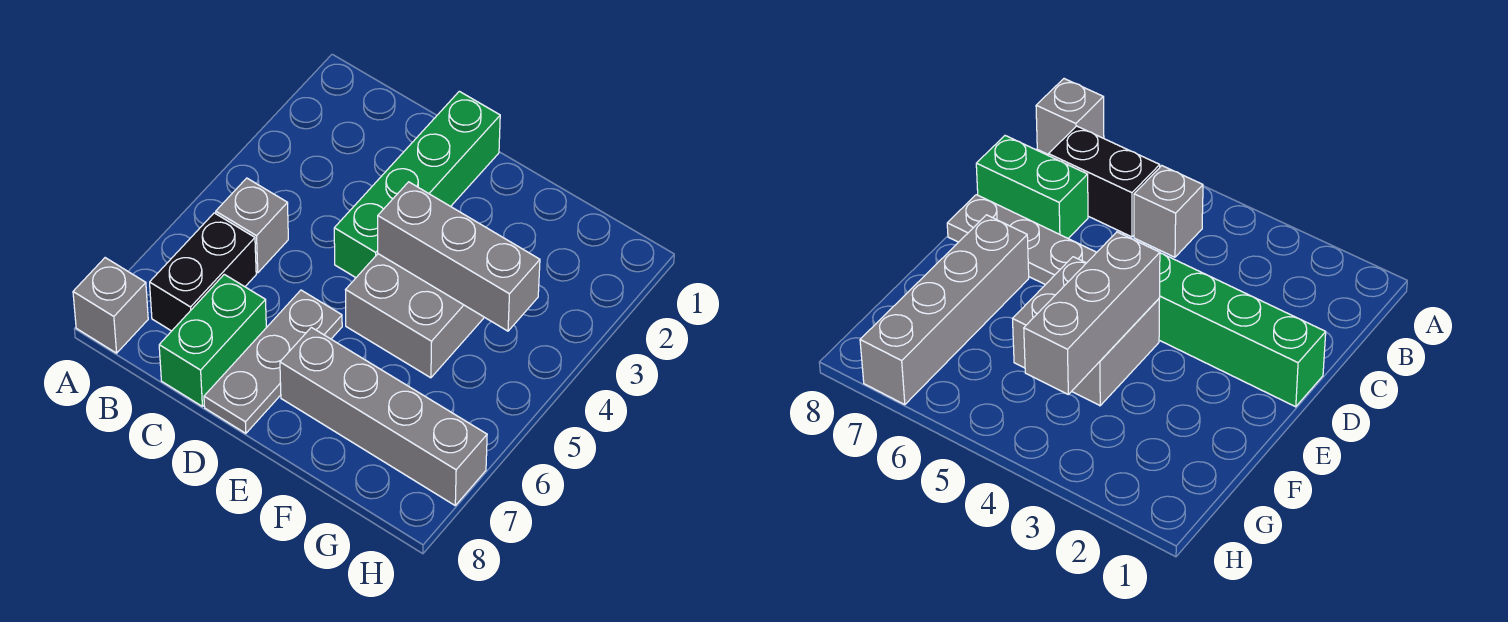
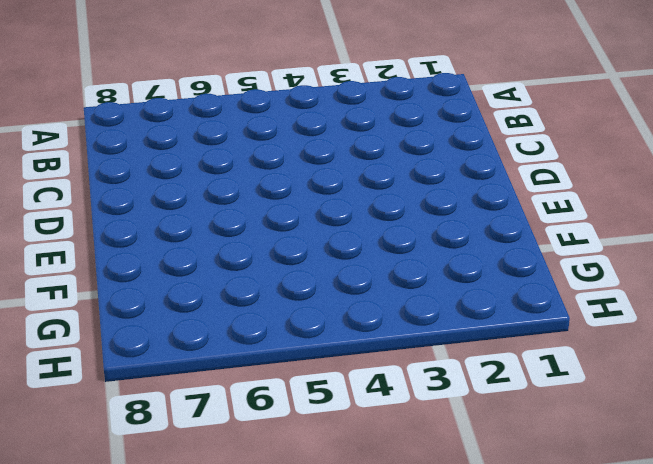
none -> grey brick A8 level 1
none -> grey brick B5 level 1

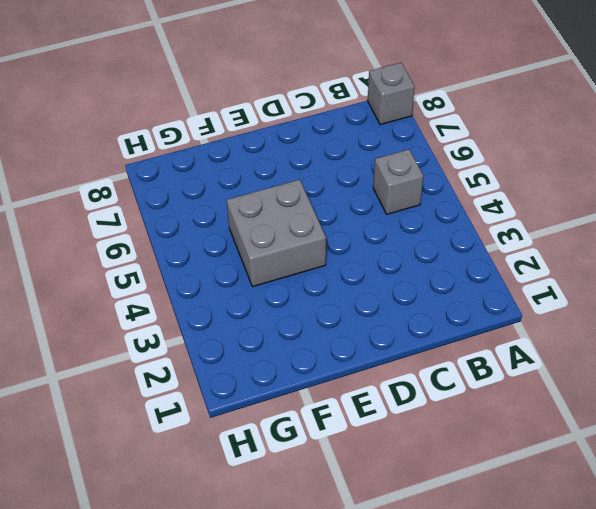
none -> black brick B6:B7 level 1
none -> green brick C7:C8 level 1

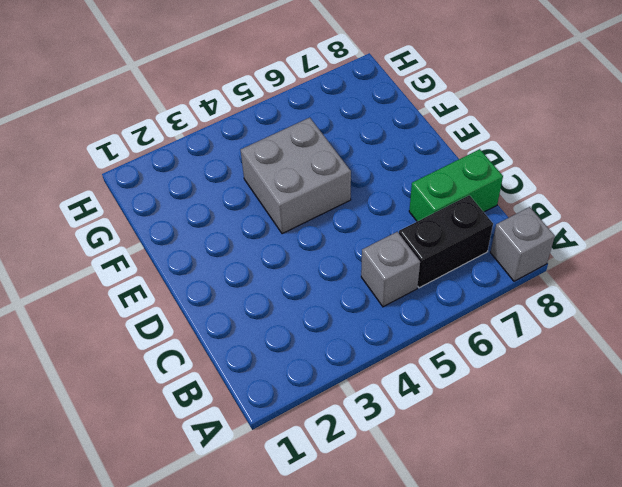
none -> green brick D1:D4 level 1
none -> grey plate D6:D8 level 1

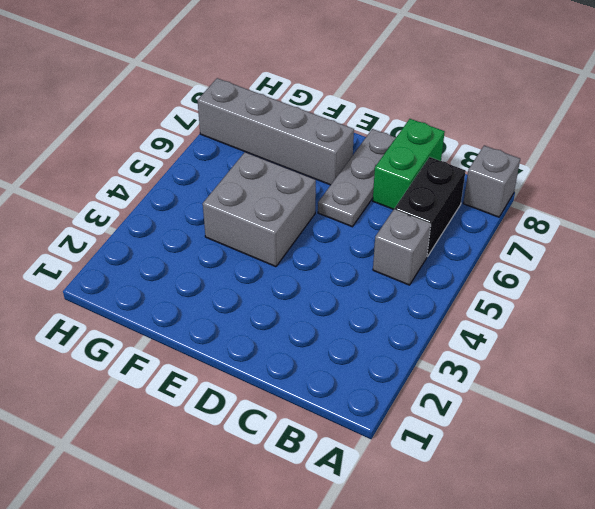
none -> green brick D1:D4 level 1
none -> grey brick E4:G4 level 2

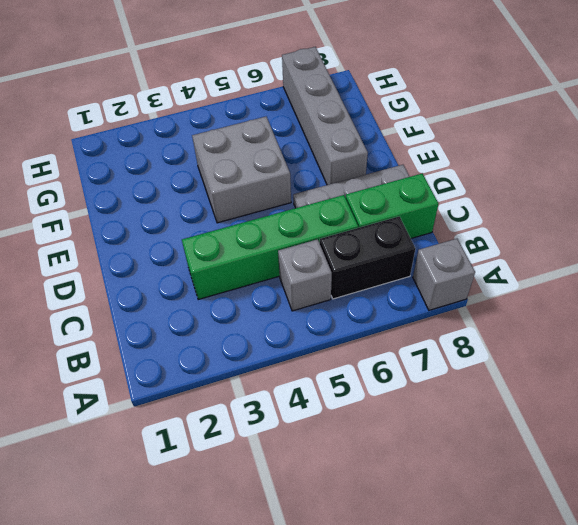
green brick C3:C6 level 1 -> green brick D1:D4 level 1
none -> grey brick E4:G4 level 2

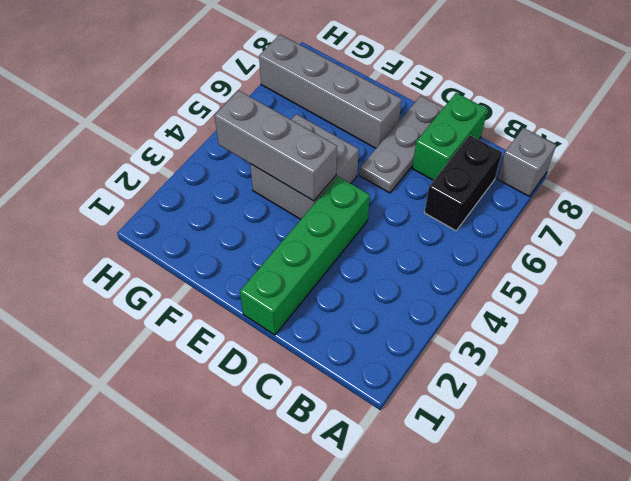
none -> grey brick B5 level 1

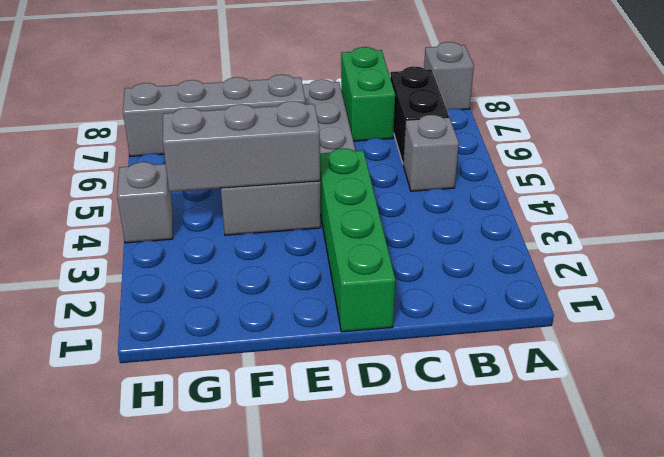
grey brick H4 level 1 -> none

